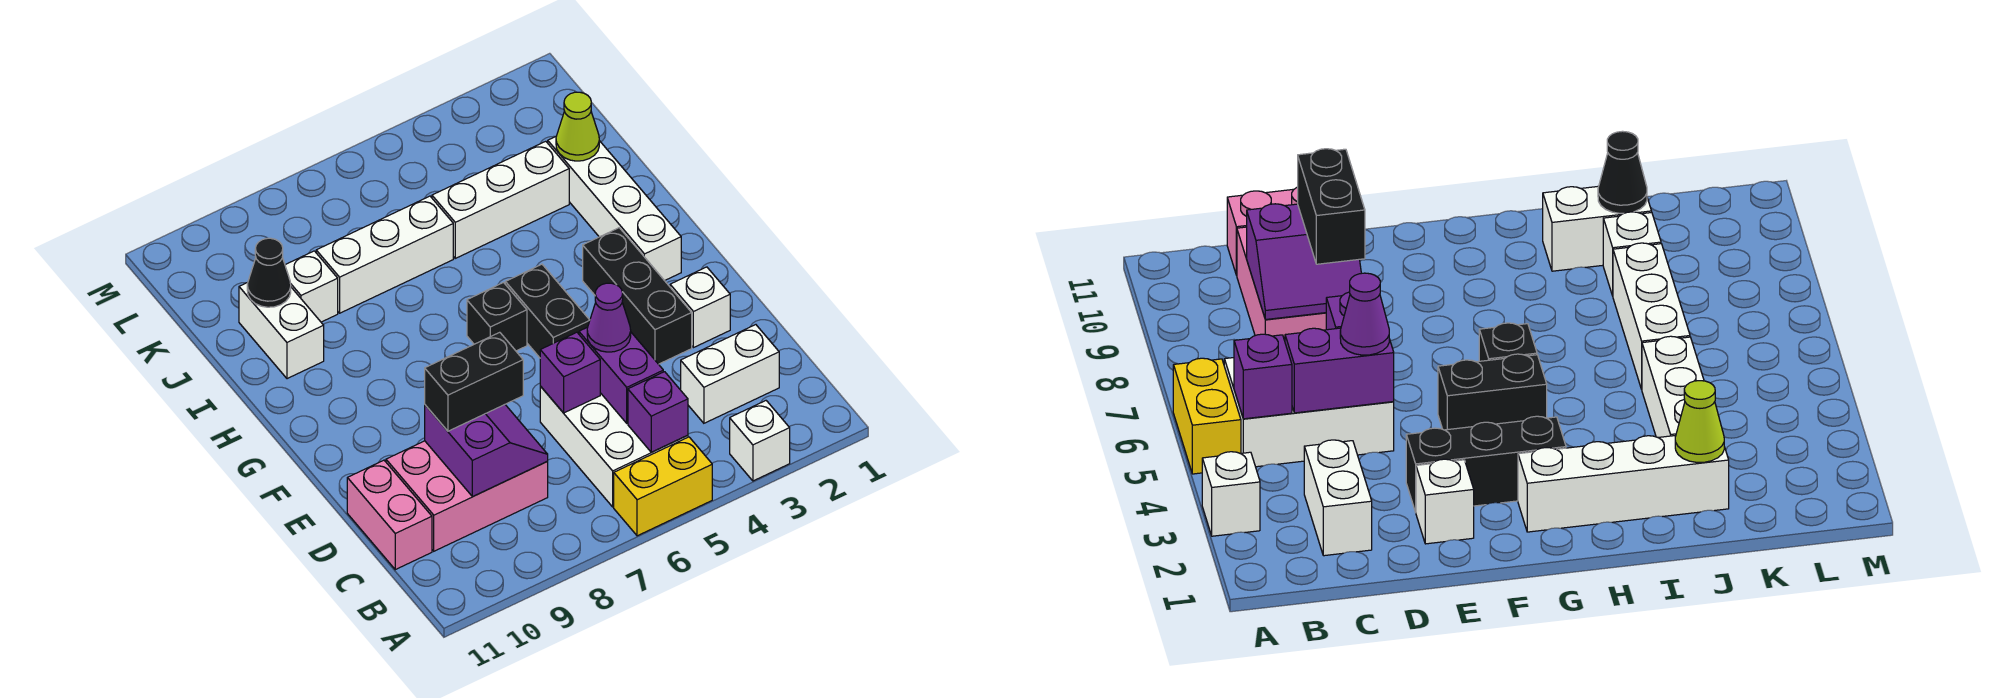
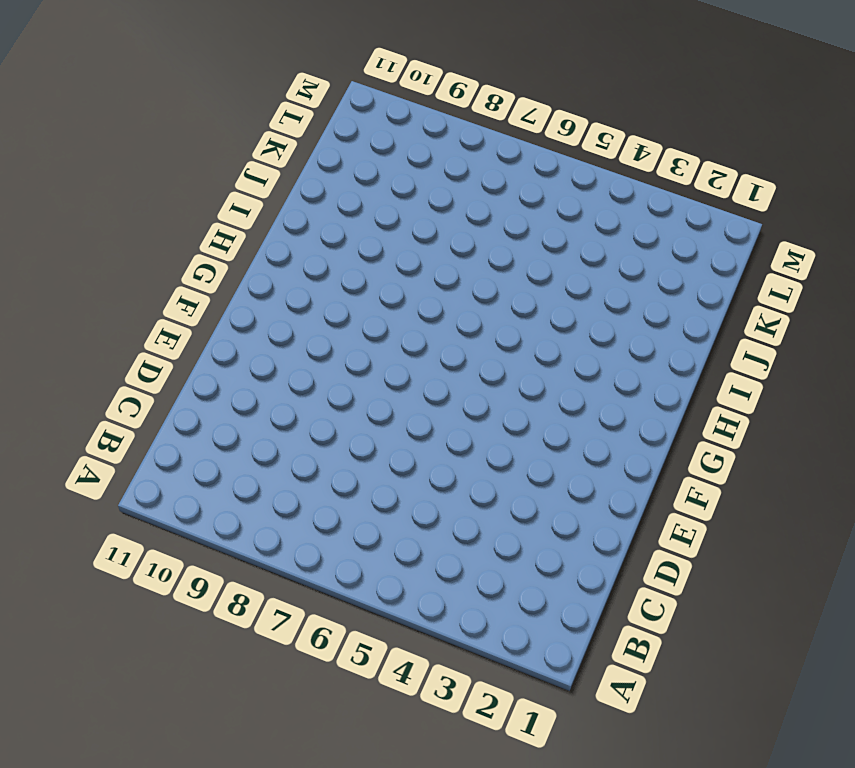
none -> white brick A3 level 1
none -> yellow brick A5:A6 level 1
none -> white brick B5:D6 level 1

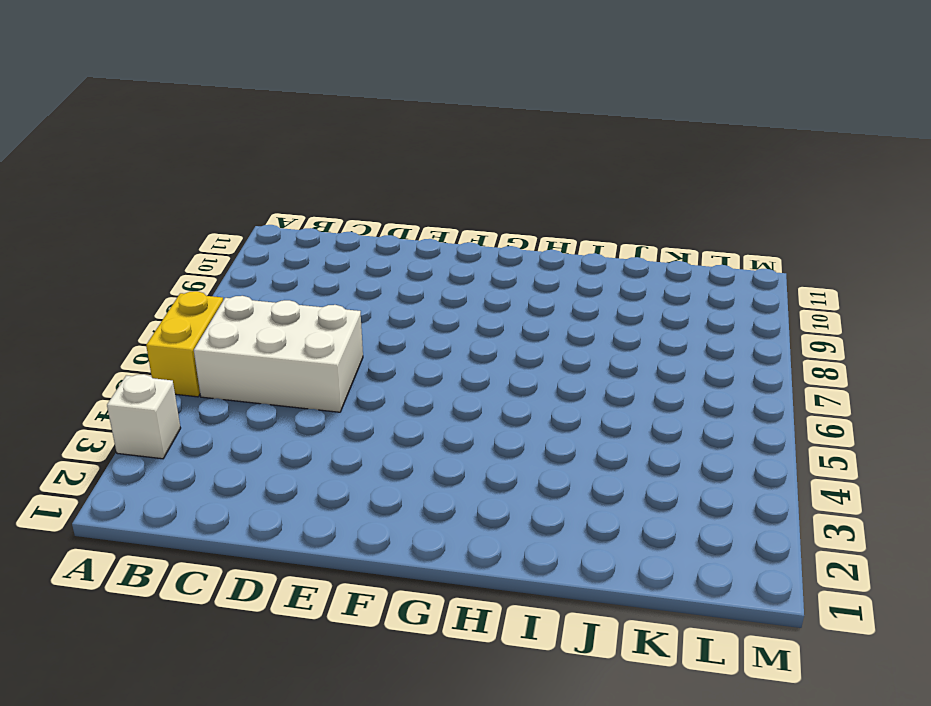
none -> white brick C2:C3 level 1
none -> pink brick C8:D10 level 1
none -> pink brick C11:D11 level 1

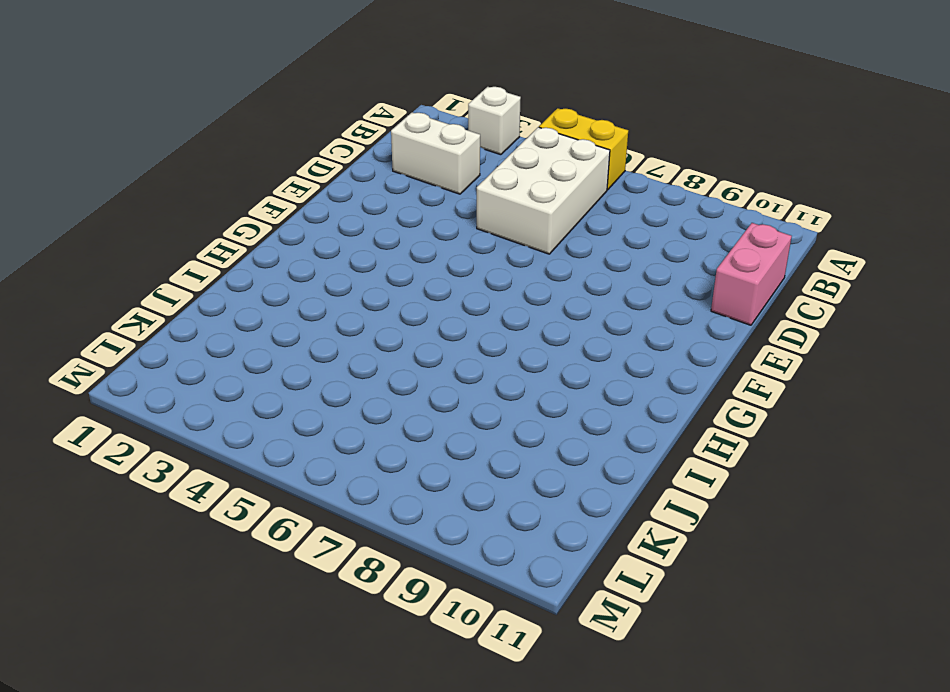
none -> pink brick C8:D10 level 1
none -> white brick E2 level 1
none -> black brick E3:G3 level 1

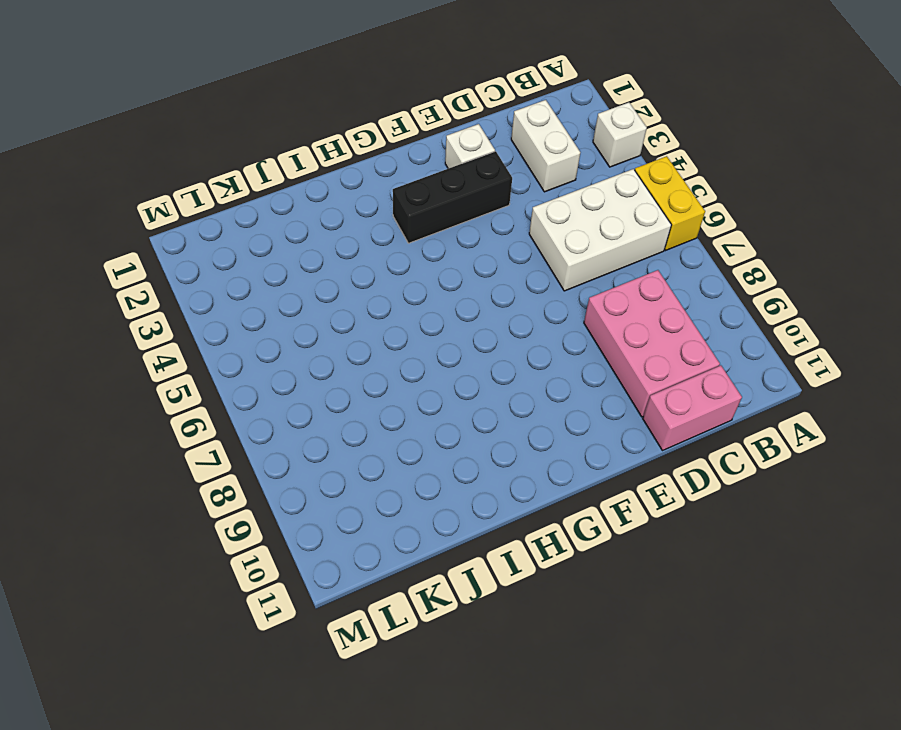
none -> black brick F5:G5 level 1
none -> white brick G2:J2 level 1
none -> black brick G6 level 1

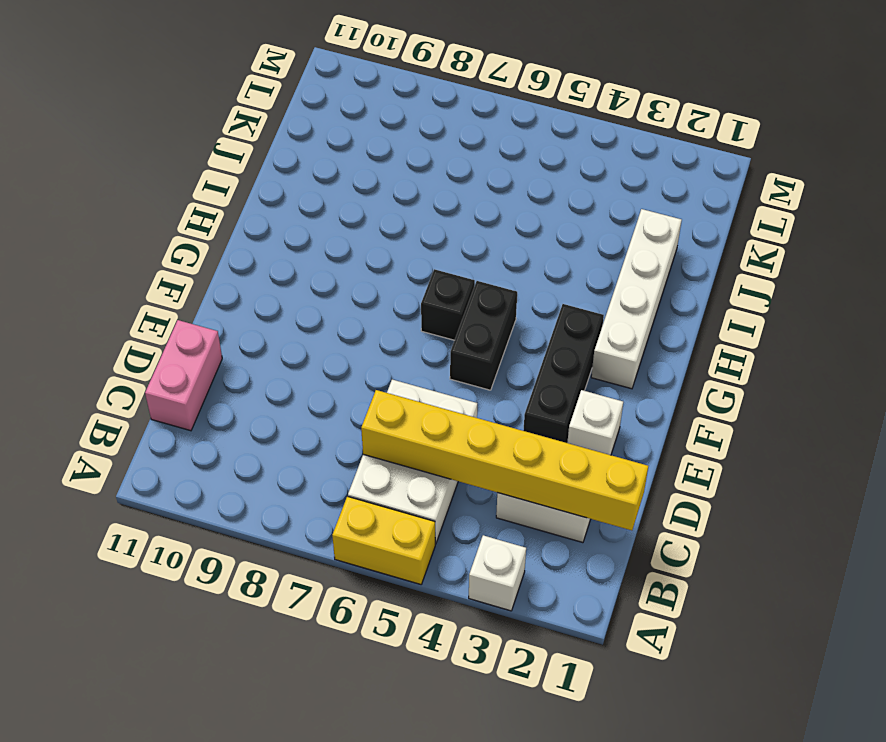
yellow brick C1:C6 level 2 -> purple brick C5:D5 level 2
none -> pink brick C8:D10 level 1
none -> white brick I10:J10 level 1
none -> white brick J3:J5 level 1

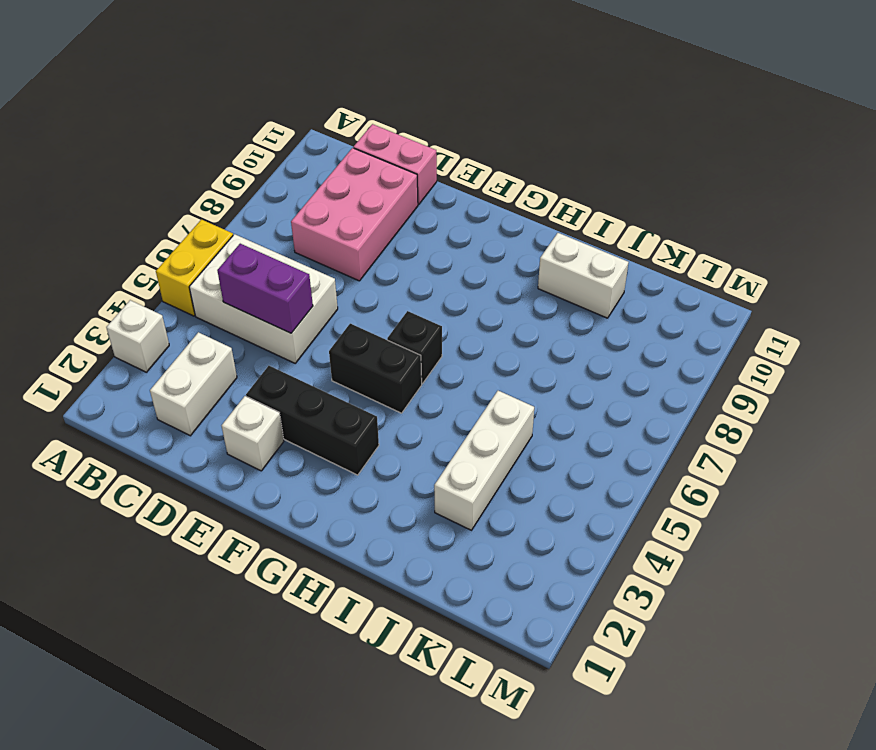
none -> white brick G2:J2 level 1
none -> white brick J6:J8 level 1
none -> white brick J9 level 1

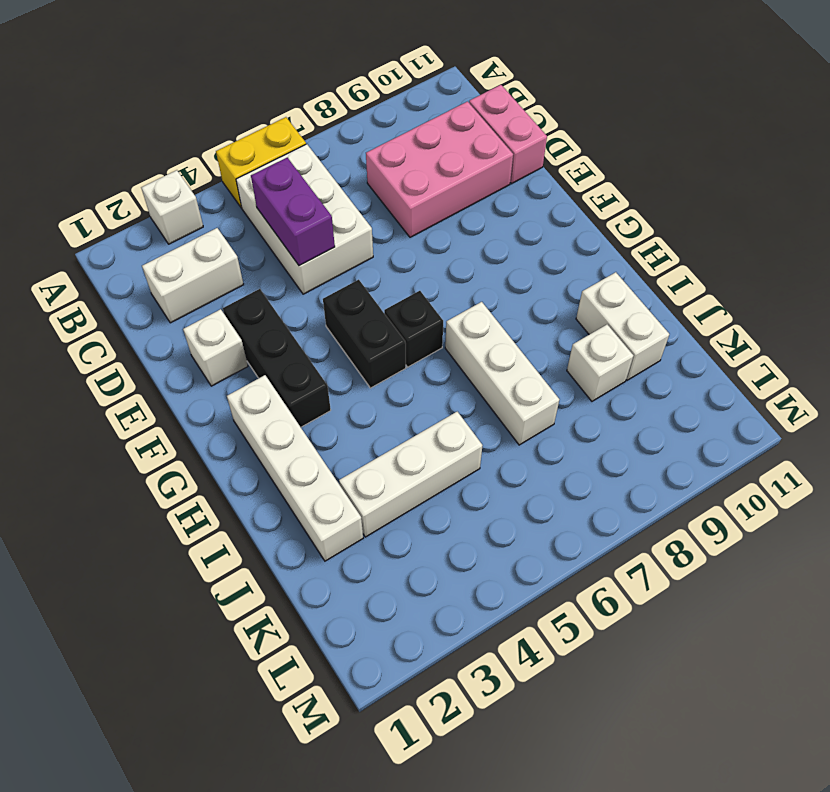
white brick H7:J7 level 1 -> white brick J6:J8 level 1
none -> purple brick B5 level 2
none -> purple slope C8:D9 level 2 top 9
none -> purple brick D6 level 2

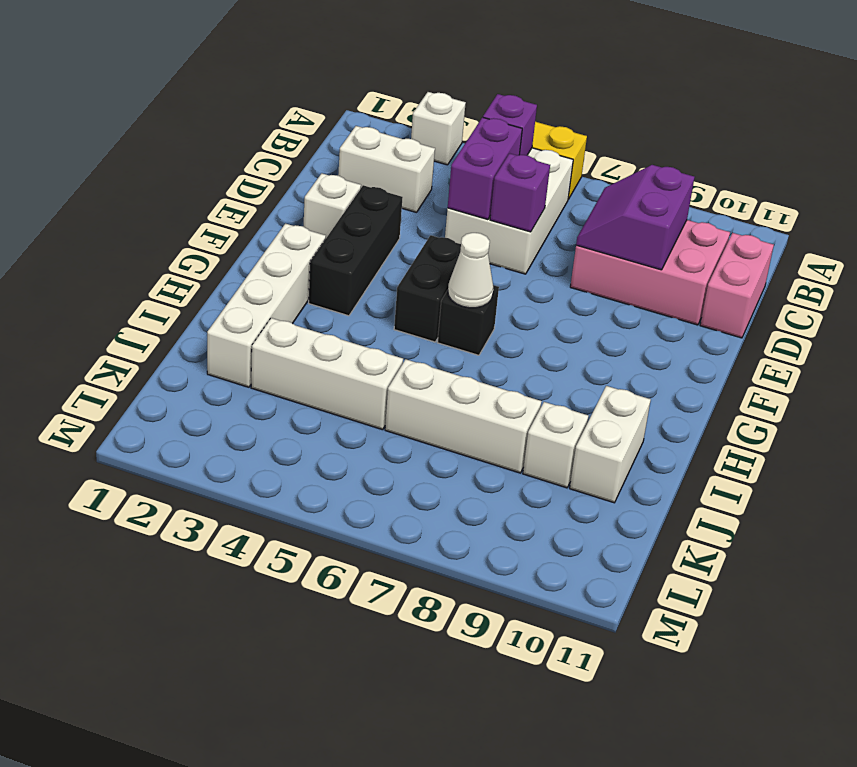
white cone G6 level 2 -> none
none -> lime cone J2 level 2
none -> black cone J10 level 2
none -> purple cone D5 level 3

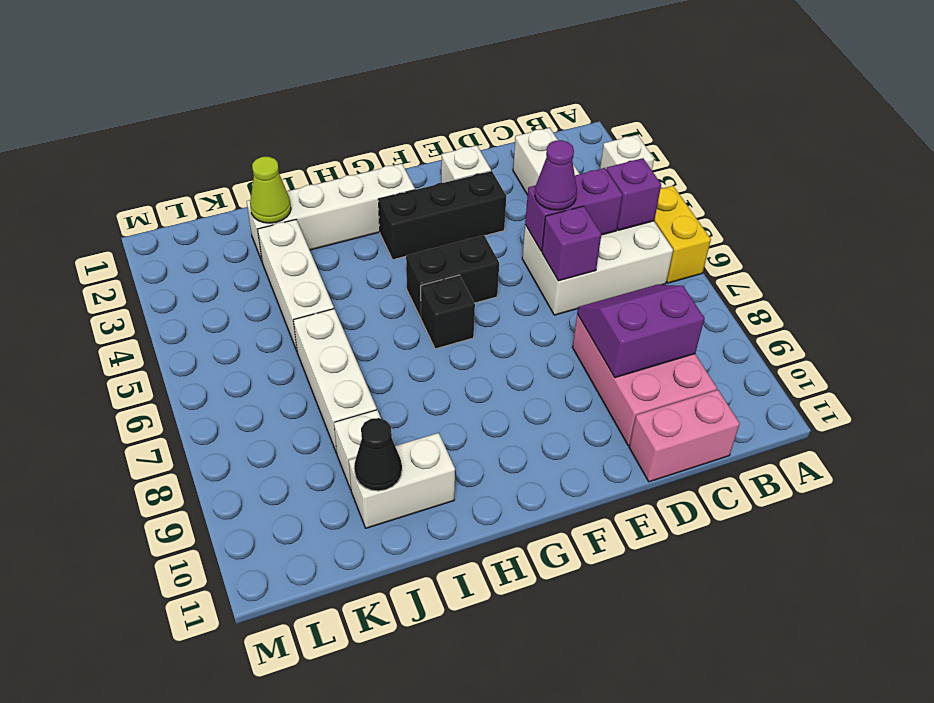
none -> black brick D8:D9 level 3

